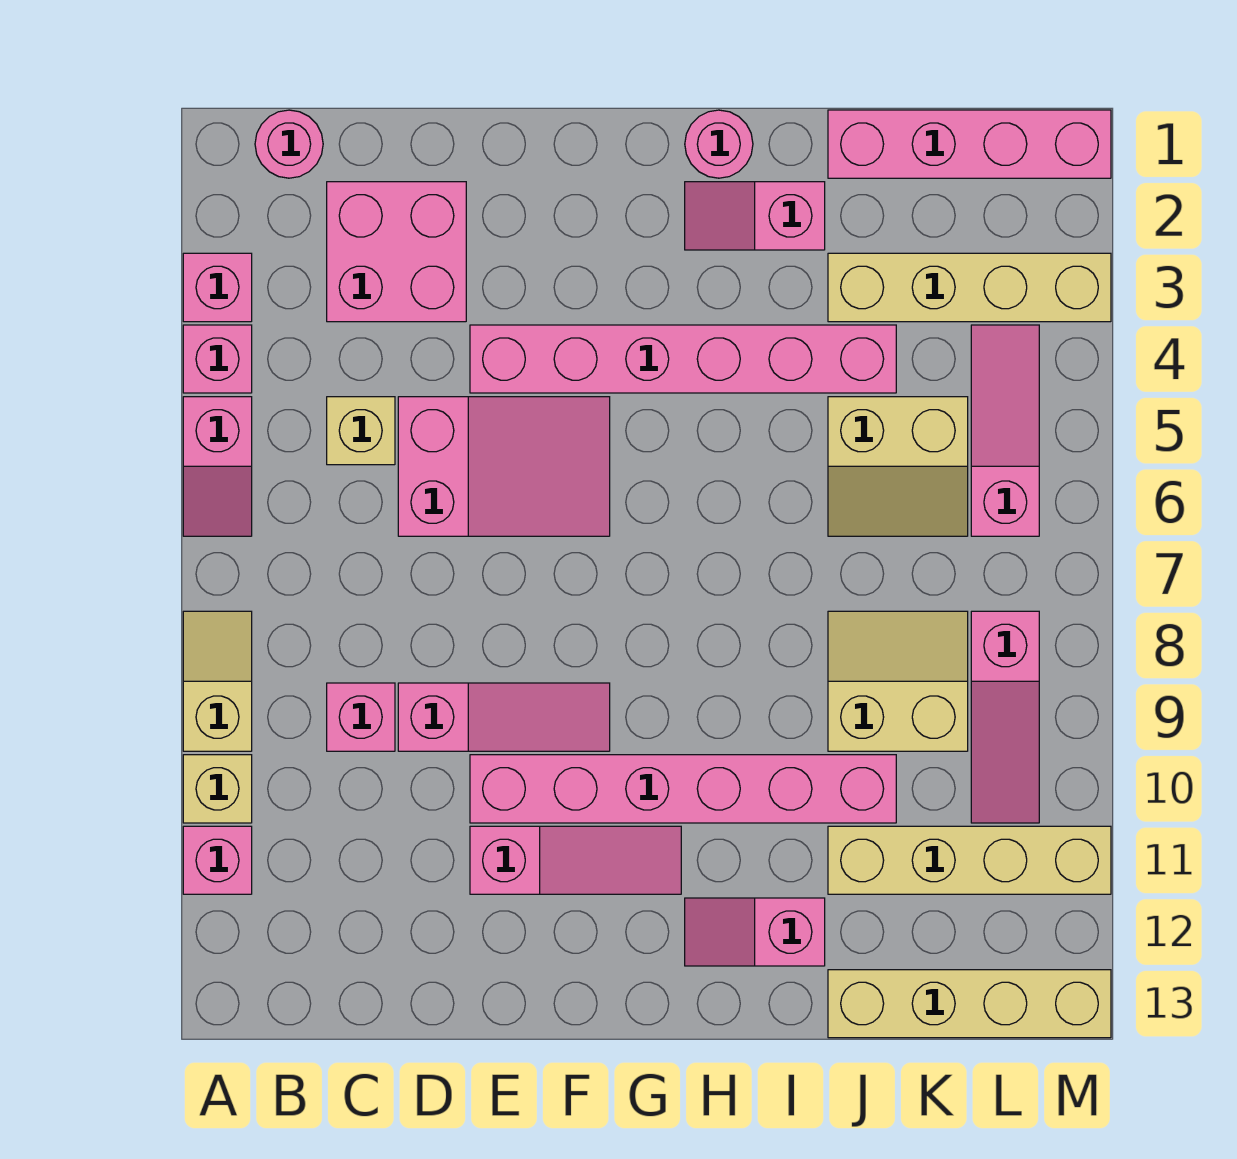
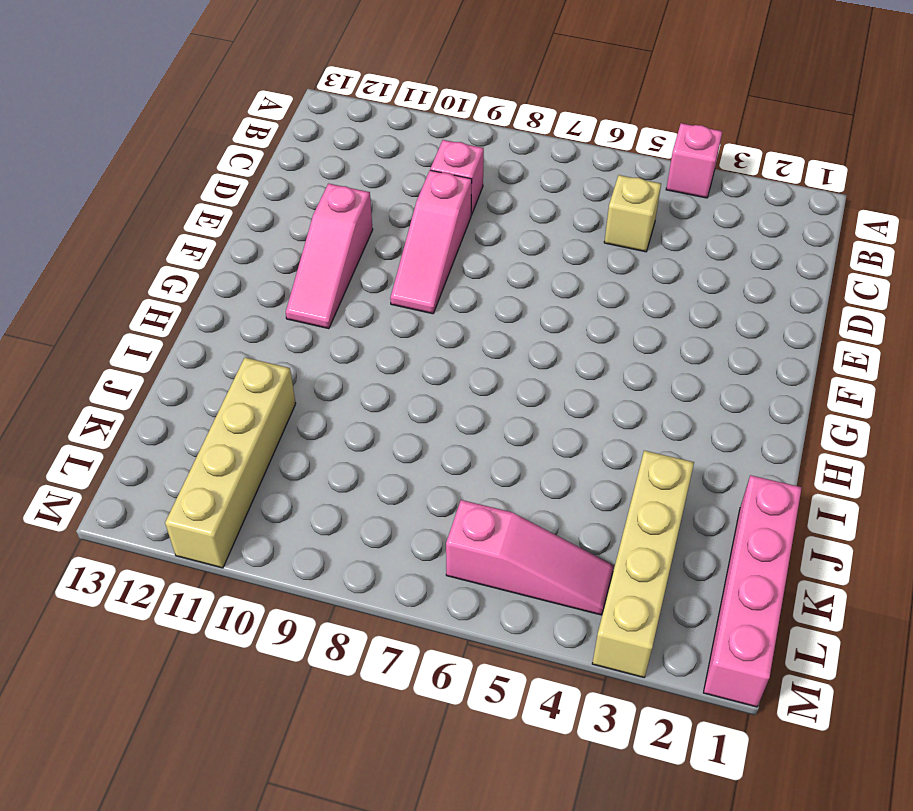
none -> pink brick A3 level 1
none -> pink slope A5:A6 level 1 top 5
none -> tan slope A8:A9 level 1 top 9

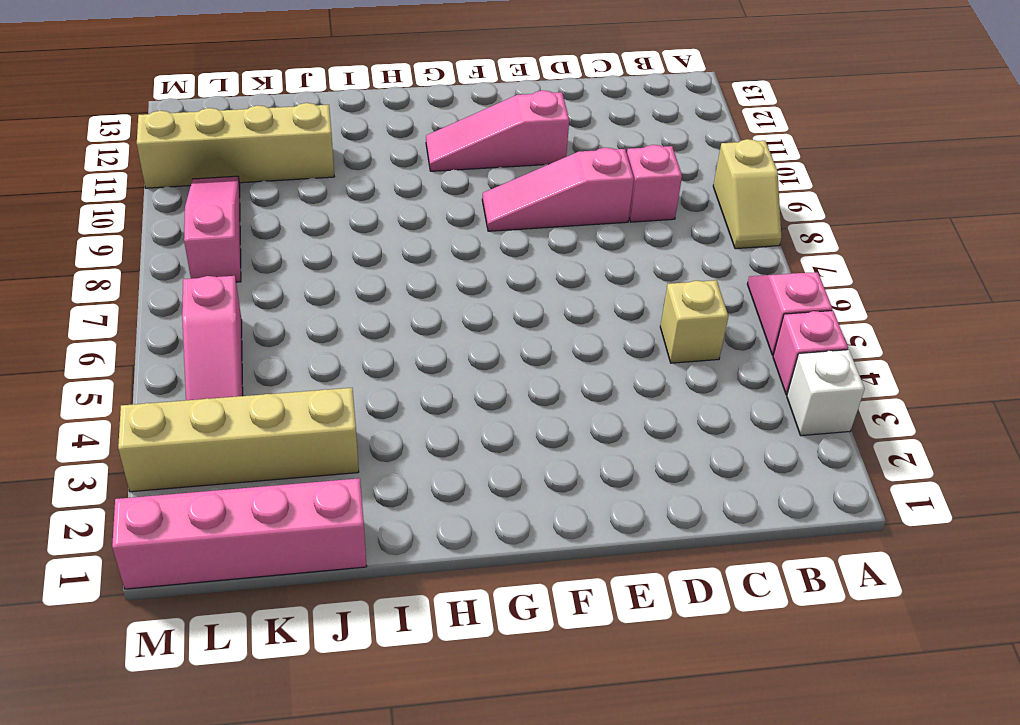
white brick A3 level 1 -> pink brick A3 level 1
none -> tan brick A10 level 1
none -> pink brick A11 level 1
none -> pink round brick B1 level 1

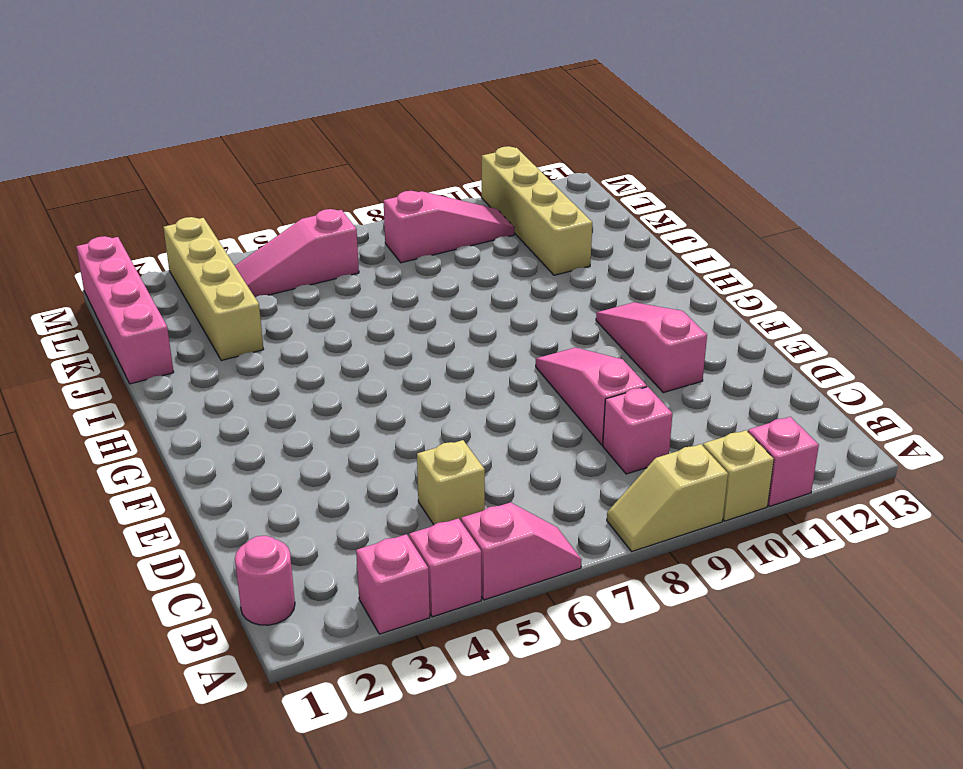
none -> pink brick C2:D3 level 1
none -> pink slope D5:F6 level 1 top D
none -> pink brick E4:J4 level 1

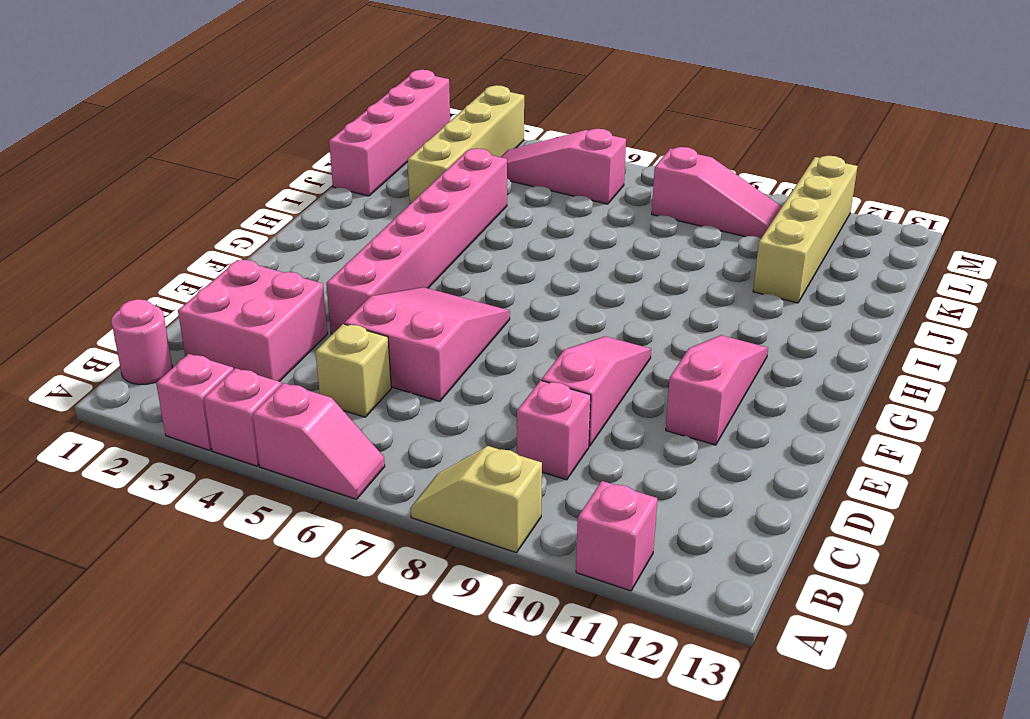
none -> tan brick A10 level 1
none -> pink brick E10:J10 level 1
none -> pink round brick H1 level 1

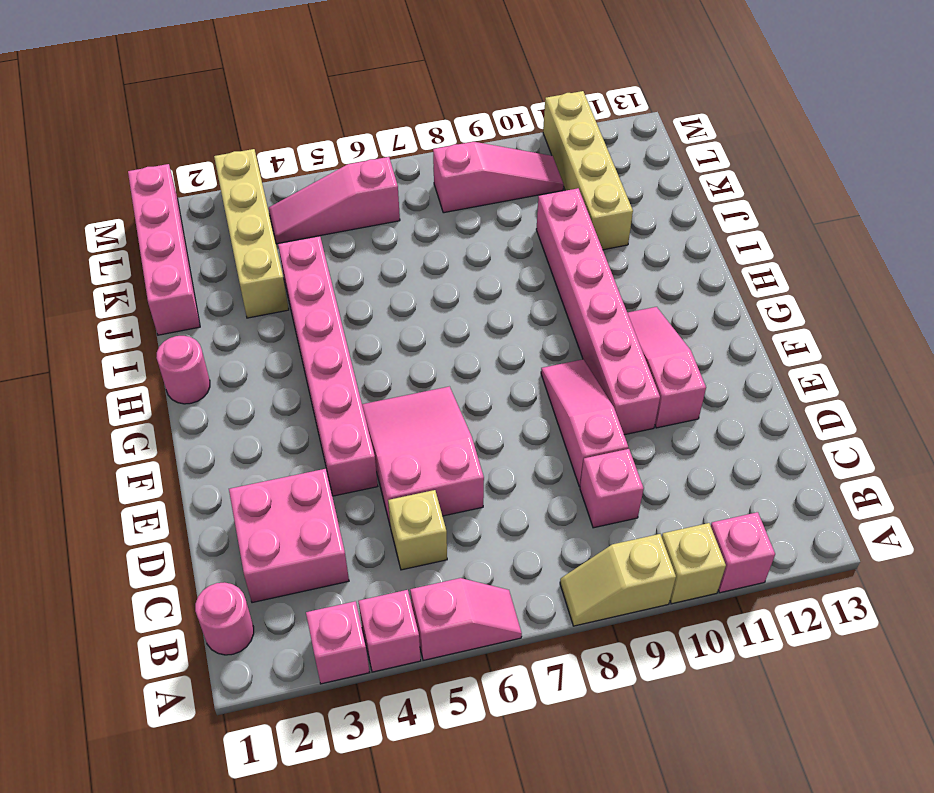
none -> pink slope H2:I2 level 1 top I
none -> pink slope H12:I12 level 1 top I
none -> tan slope J5:K6 level 1 top 5

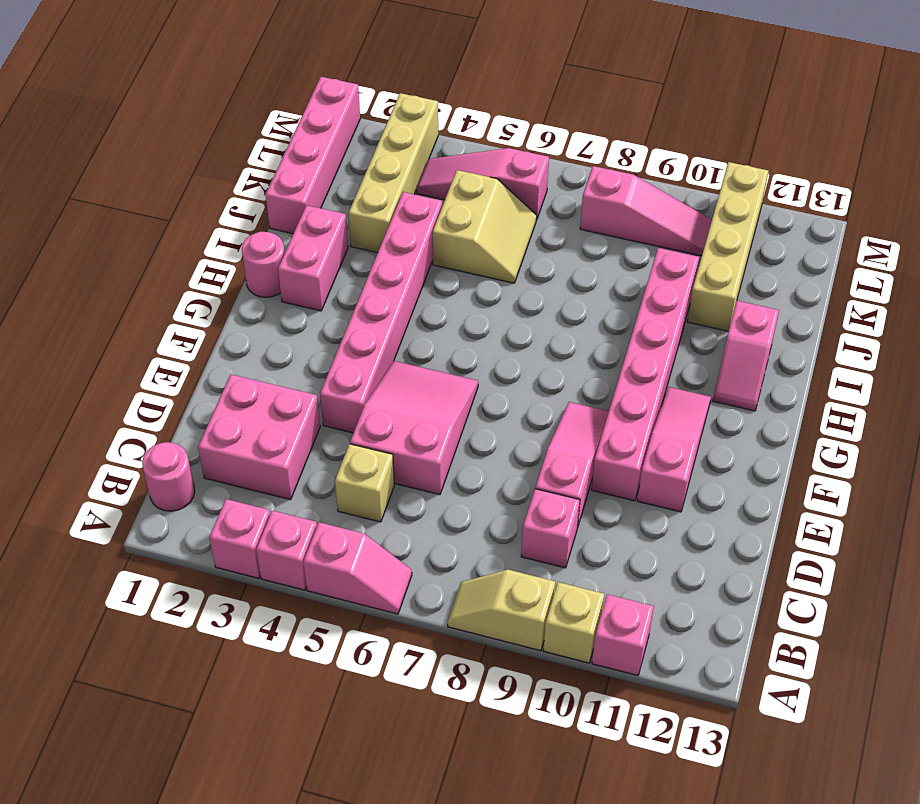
pink brick H2:I2 level 1 -> pink slope H2:I2 level 1 top I
none -> tan slope J8:K9 level 1 top 9
none -> tan brick J13:M13 level 1

